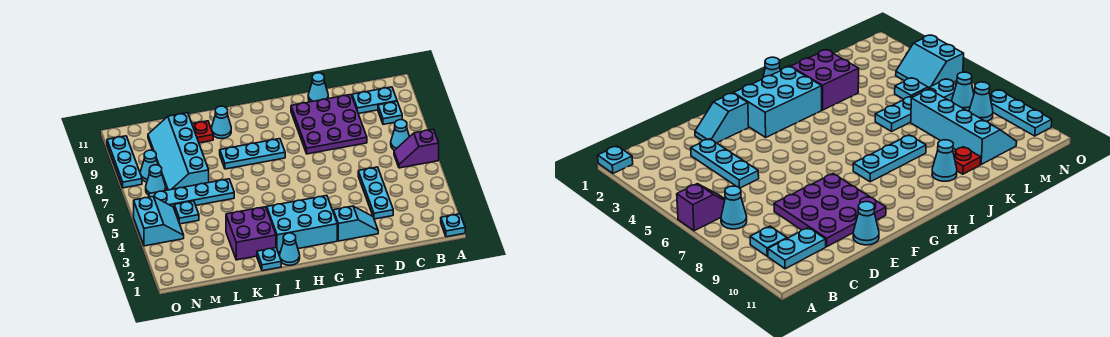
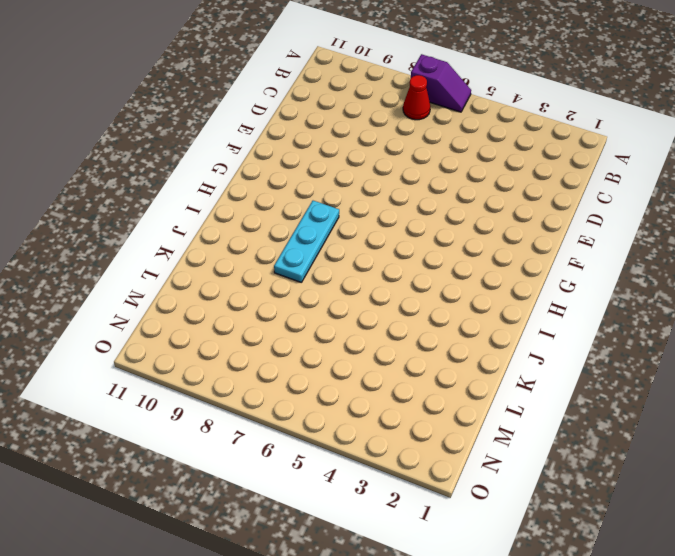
purple slope A6:A7 level 1 top 7 -> purple slope A6:B6 level 1 top A
red cone B7 level 1 -> cyan cone B7 level 1
none -> cyan plate A1 level 1
none -> cyan plate B9 level 1
none -> cyan plate B10:C10 level 1

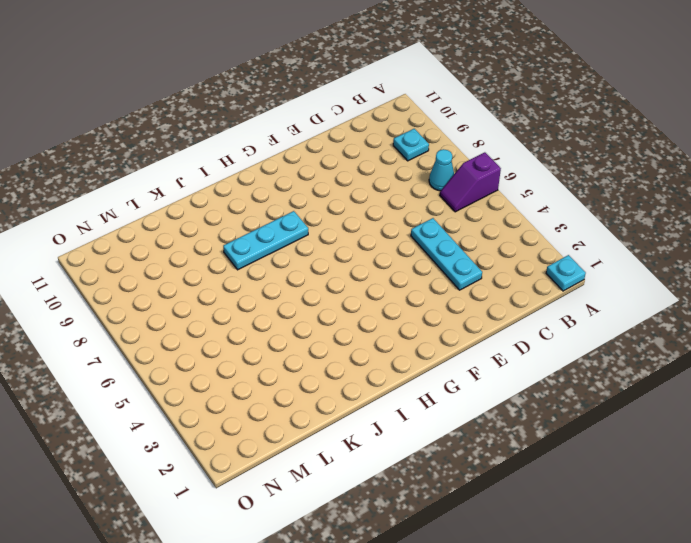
none -> cyan plate B10:C10 level 1
none -> purple plate D8:F10 level 1
none -> cyan slope E2:F2 level 1 top F

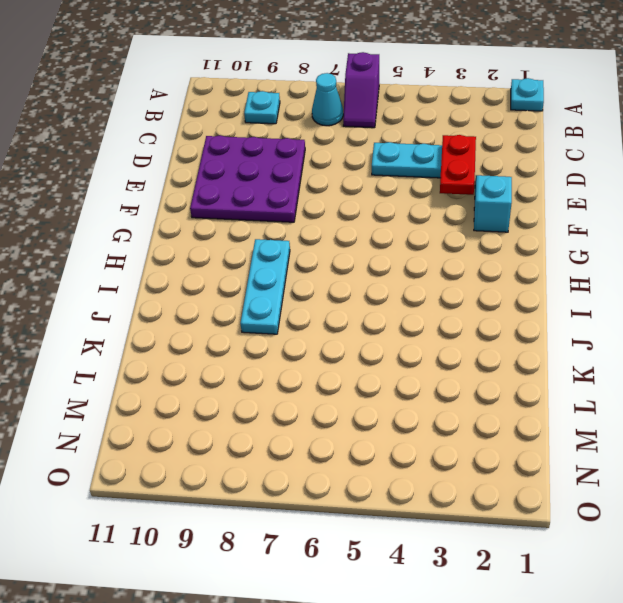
red plate D3:E3 level 2 -> none
none -> cyan plate B10:C10 level 1
none -> cyan cone E11 level 1
none -> cyan brick G2:I3 level 1

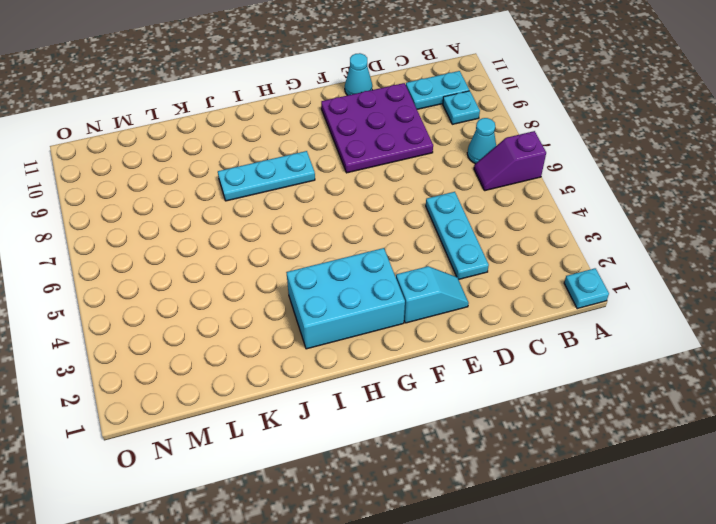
none -> cyan cone I1 level 1
none -> cyan plate J1 level 1
none -> purple brick J2:K3 level 1

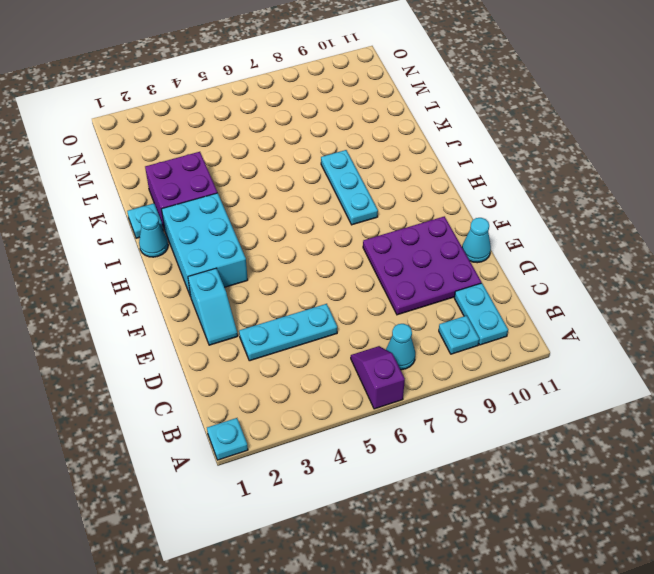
none -> cyan cone J10 level 1
none -> cyan plate K6:N6 level 1
none -> red plate K10 level 1

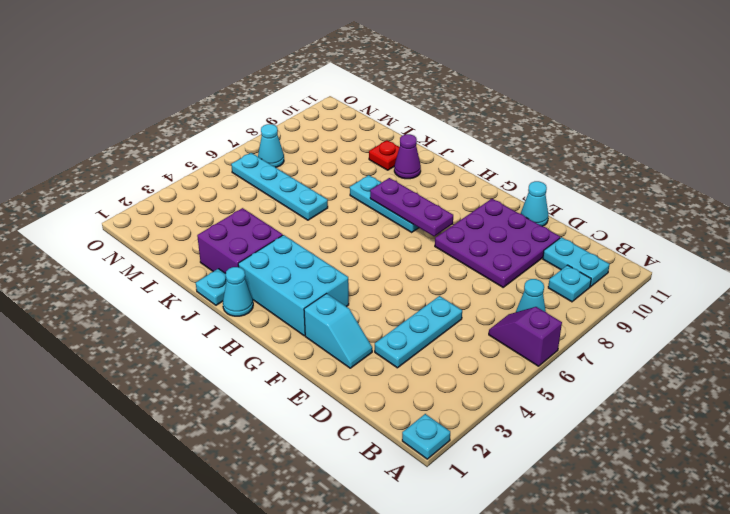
purple plate G8:I8 level 2 -> none
purple cone J10 level 1 -> cyan cone J10 level 1
none -> cyan slope L7:M10 level 1 top L
none -> cyan plate M5 level 1
none -> cyan slope N4:O5 level 1 top O

